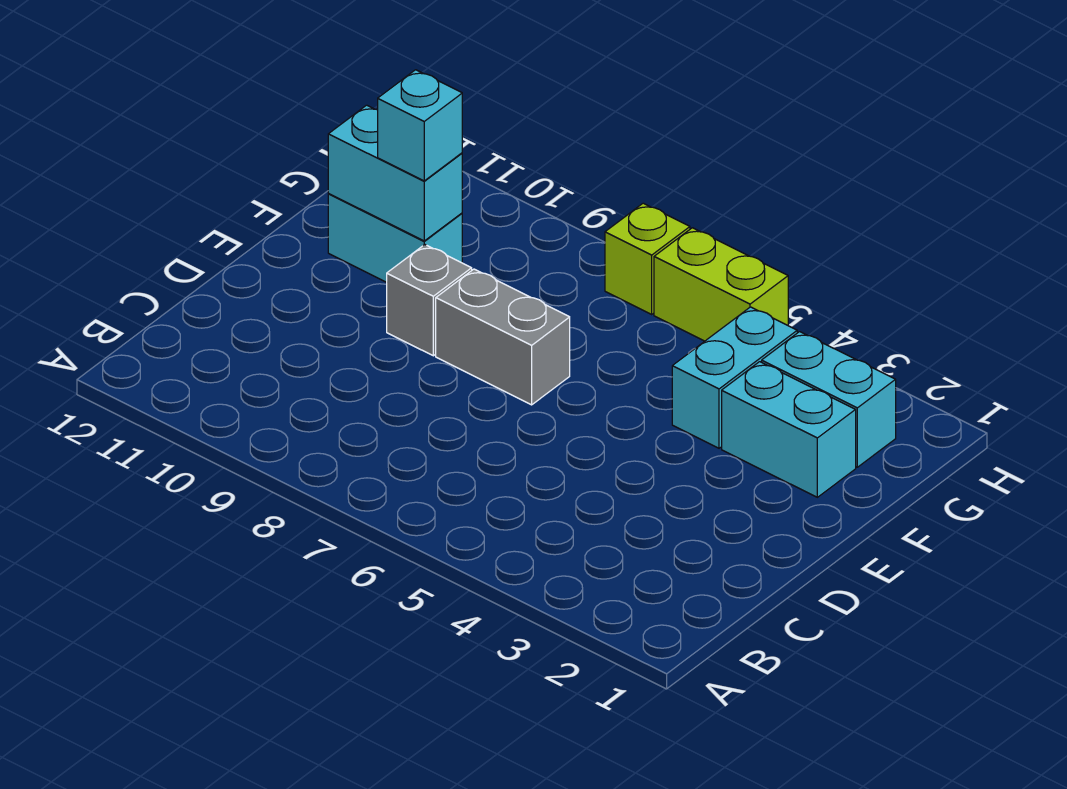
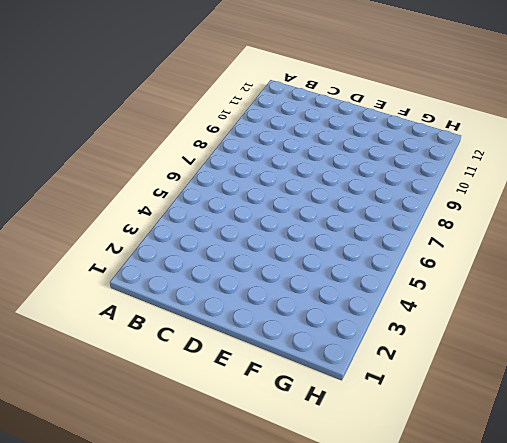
none -> grey brick E7:E8 level 1
none -> grey brick E9 level 1

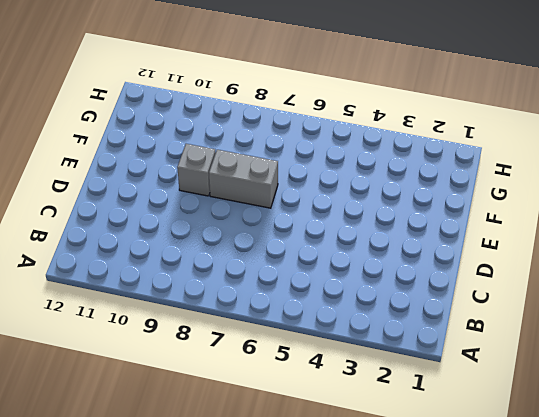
none -> cyan brick F2:F3 level 1
none -> cyan brick F4:G4 level 1

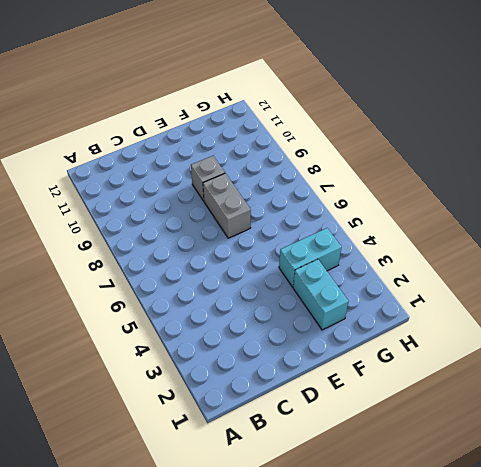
none -> cyan brick F10:F11 level 1
none -> cyan brick G2:G3 level 1

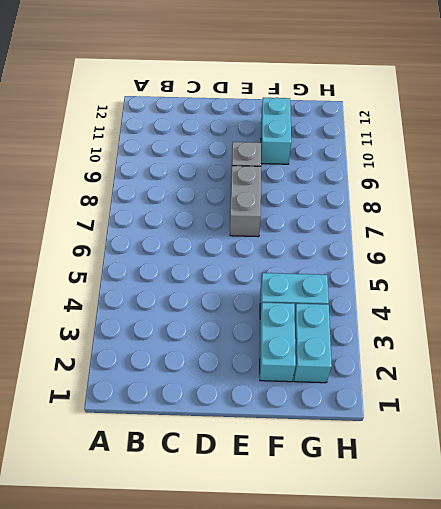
none -> lime brick H5:H6 level 1
none -> lime brick H7 level 1

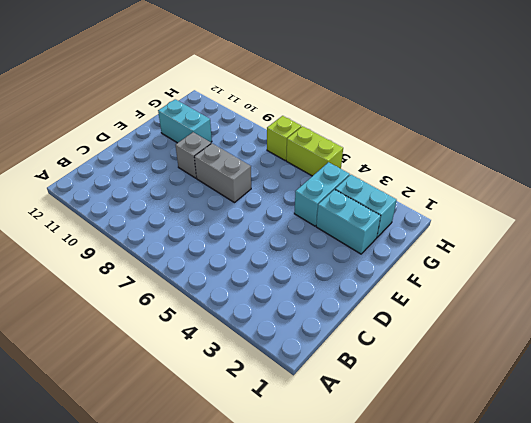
none -> cyan brick F10:F11 level 2
none -> cyan brick F10 level 3

